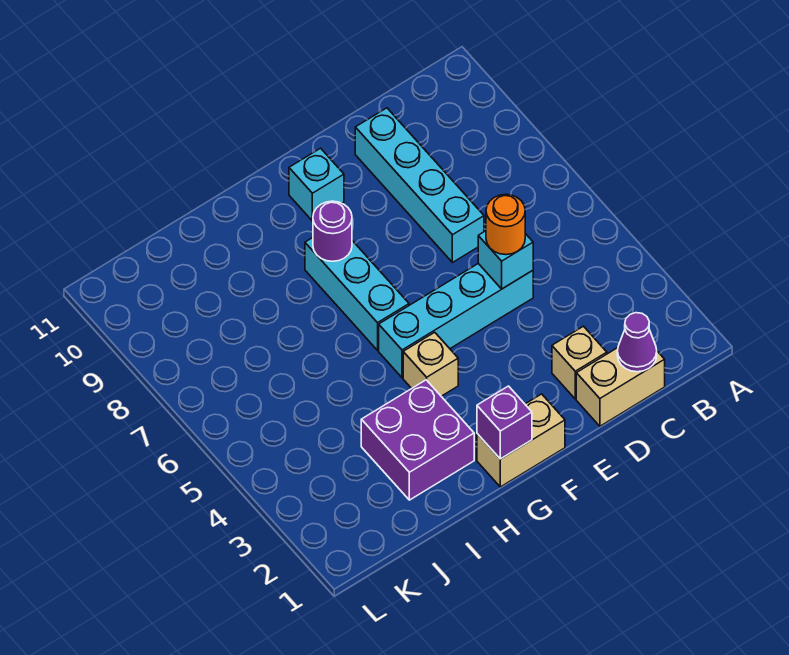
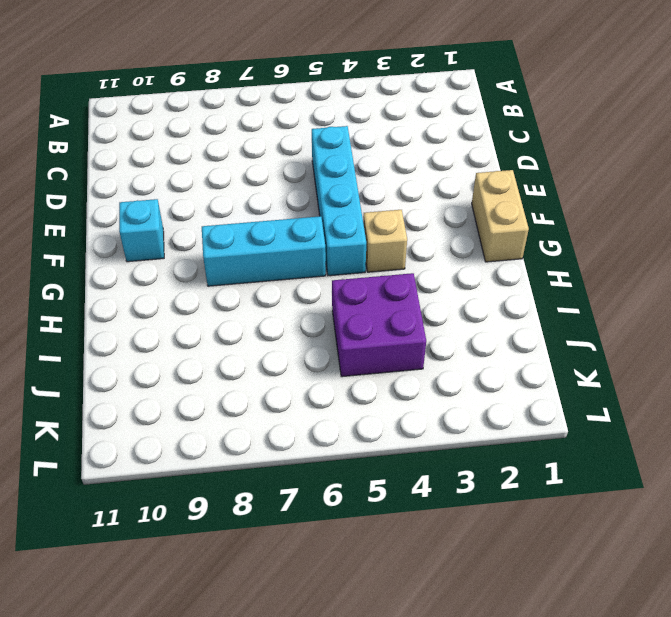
purple brick I4:J5 level 1 -> purple brick H2:I3 level 1
none -> tan brick C1:D1 level 1
none -> tan brick D2 level 1
none -> cyan brick D7:D10 level 1

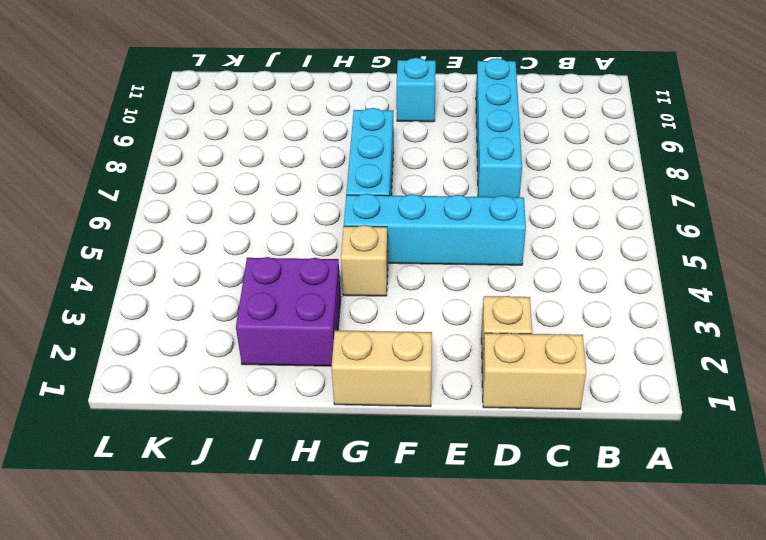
none -> purple cone C1 level 2
none -> cyan brick D5 level 2
none -> purple brick G1 level 2

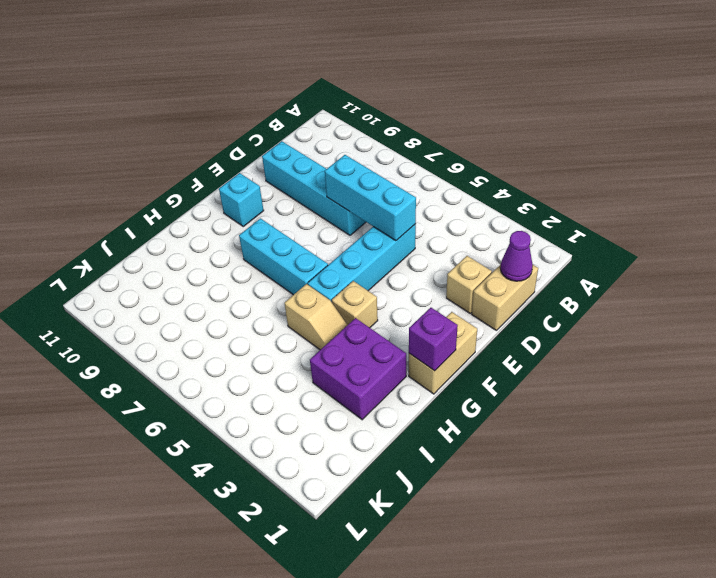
cyan brick D5:D7 level 2 -> cyan brick D5 level 2
tan slope H4:H5 level 1 top 5 -> none
none -> purple round brick G8 level 2
none -> orange round brick D5 level 3

